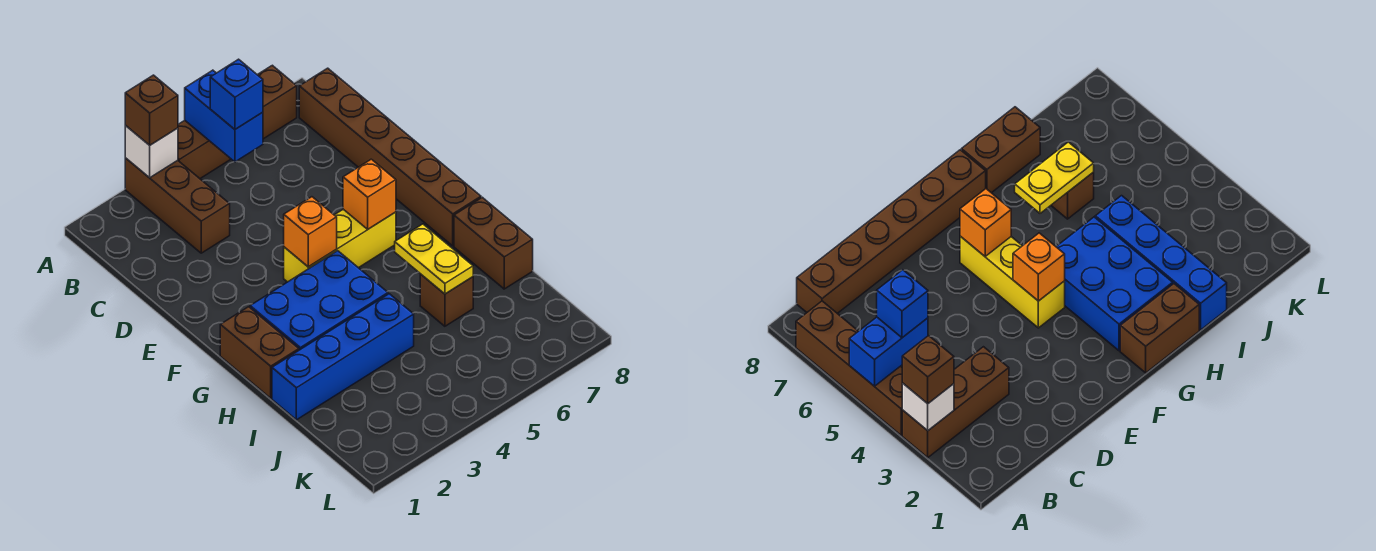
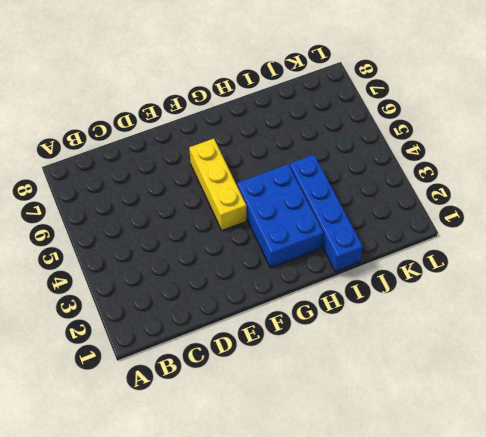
none -> brown brick A3:C3 level 1
none -> brown brick A4:A7 level 1
none -> brown brick B8:G8 level 1

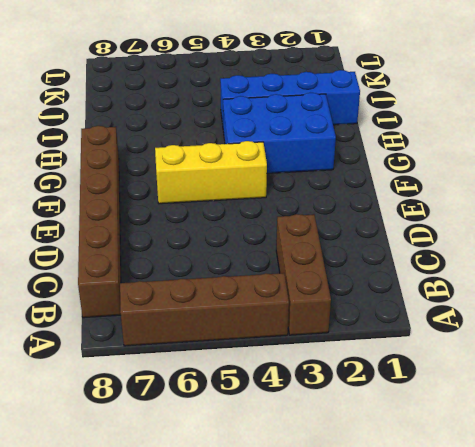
none -> brown brick G1:H1 level 1
none -> brown brick H8:I8 level 1
none -> brown brick I6 level 1

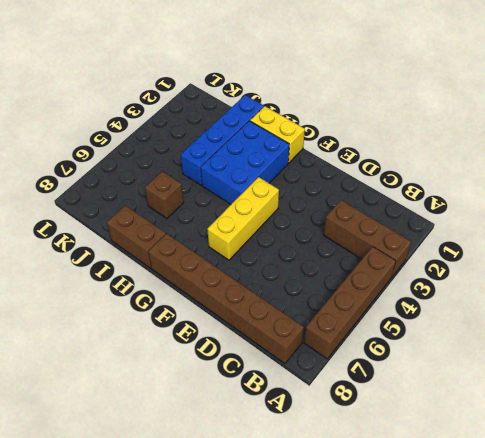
yellow brick G1:H1 level 1 -> brown brick G1:H1 level 1
none -> white brick A3 level 2
none -> blue brick A5:B5 level 2
none -> orange brick F4 level 2

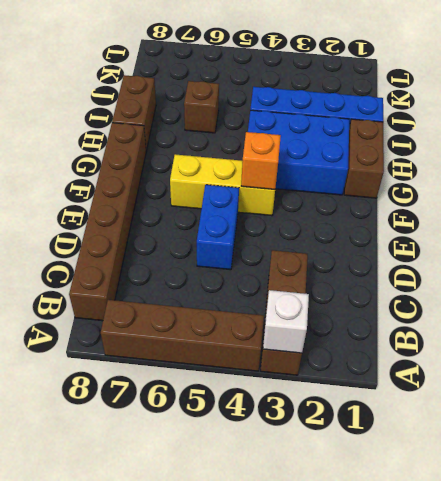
blue brick D5:E5 level 1 -> blue brick A5:B5 level 2
none -> orange brick F6 level 2
none -> yellow plate H6:I6 level 2
none -> brown brick A3 level 3

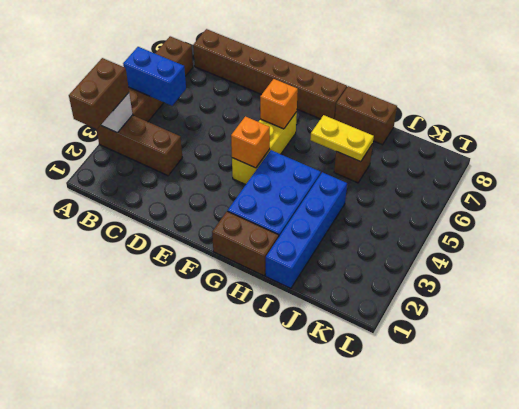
brown brick A2:A3 level 3 -> brown brick A3 level 3
none -> blue brick B5 level 3

